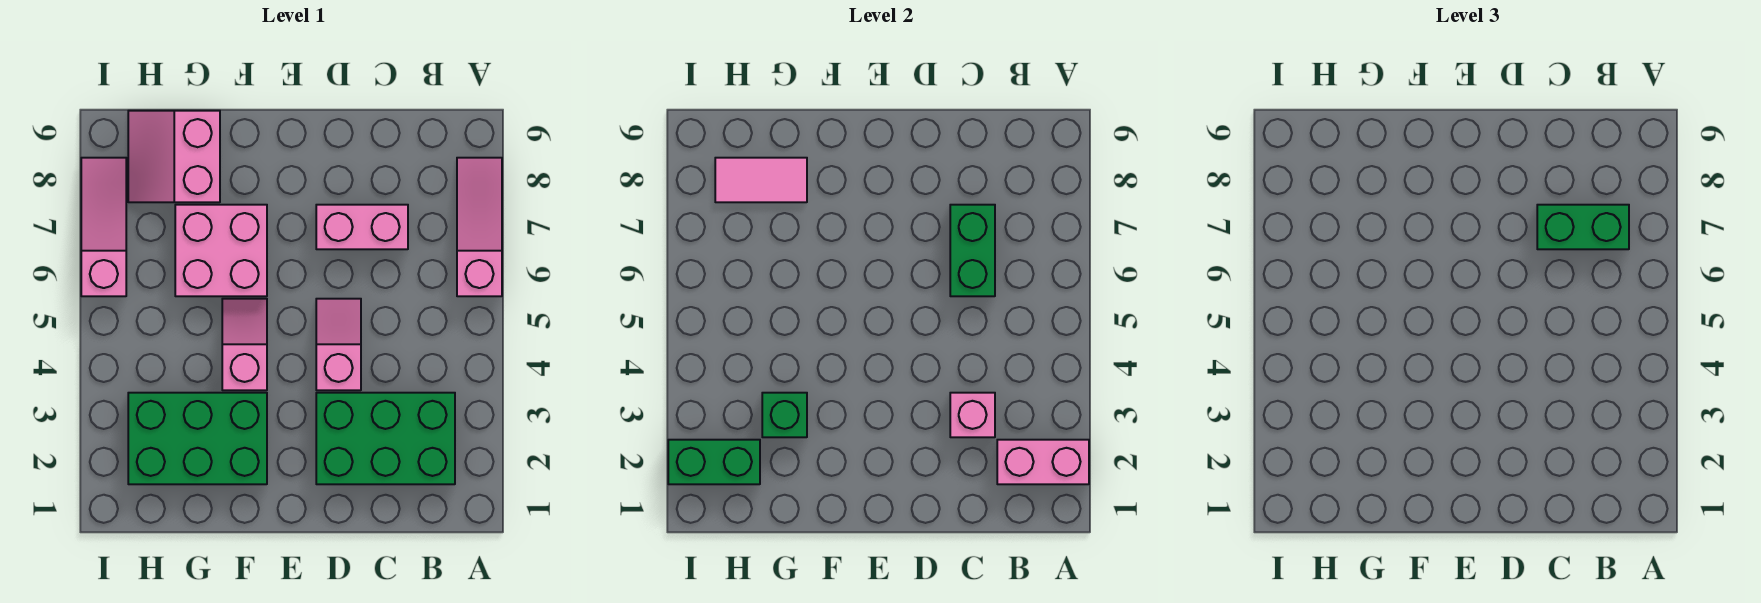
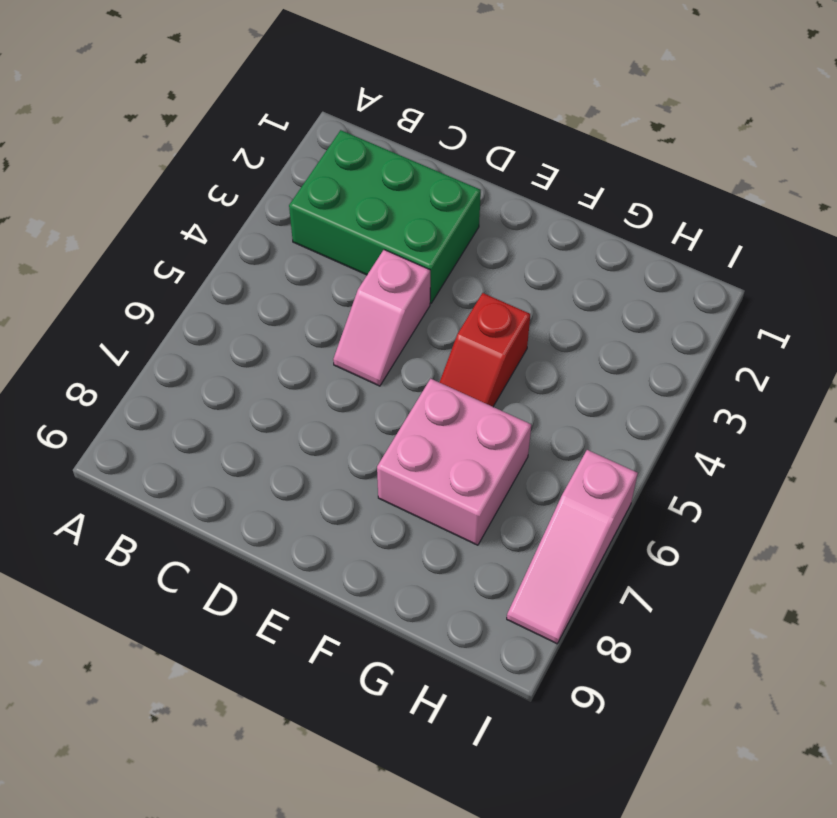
red slope F4:F5 level 1 top 4 -> pink slope F4:F5 level 1 top 4
none -> pink slope A6:A8 level 1 top 6
none -> pink brick C7:D7 level 1
none -> green brick F2:H3 level 1

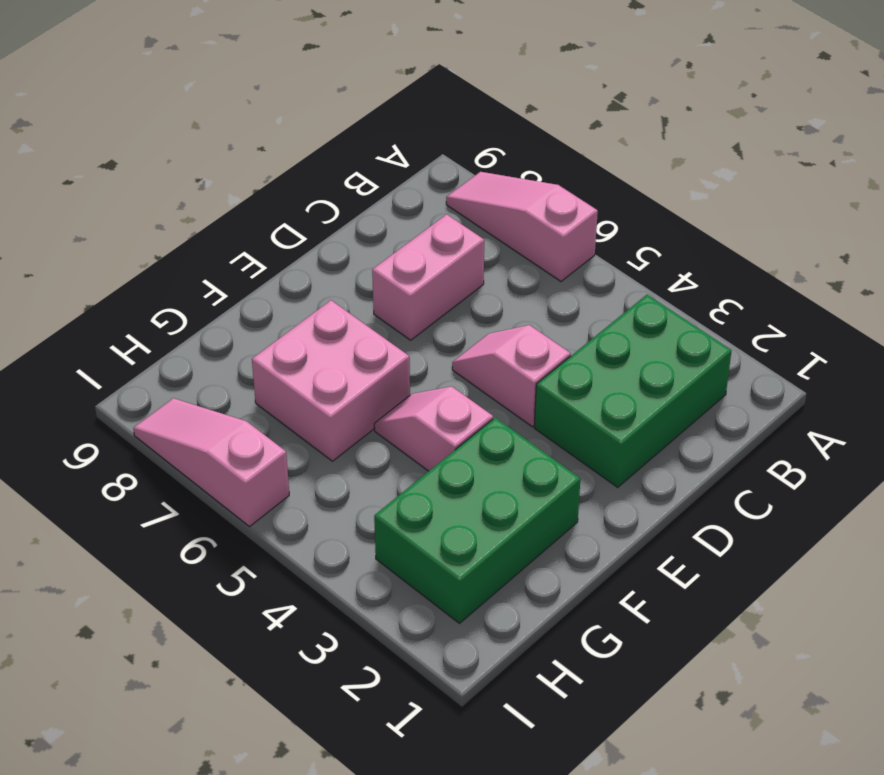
none -> pink slope G8:H9 level 1 top G
none -> pink brick A2:B2 level 2
none -> pink brick C3 level 2

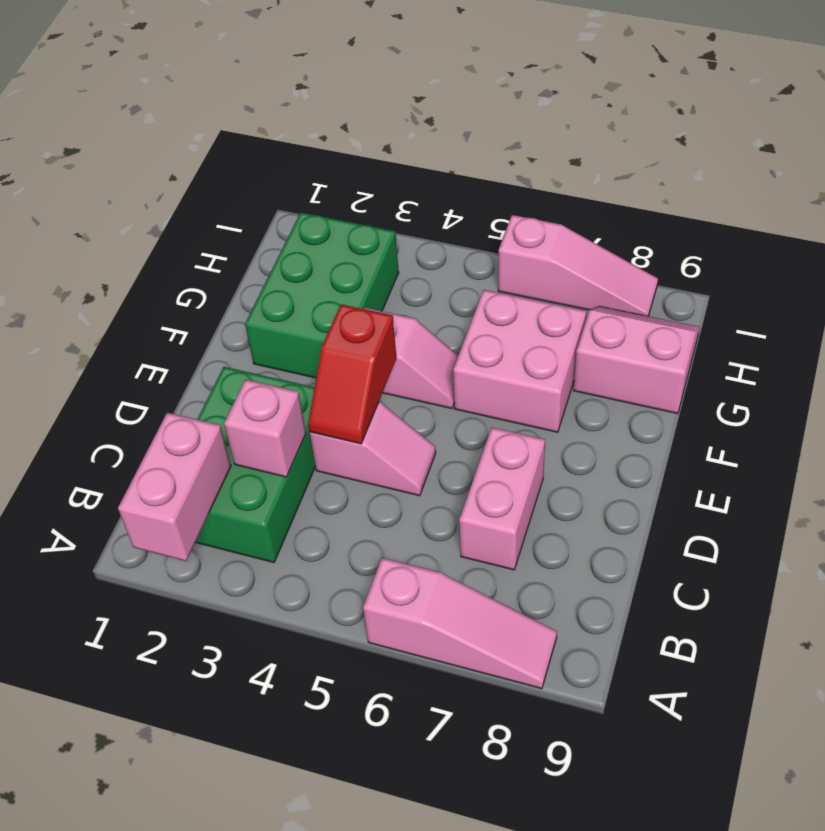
red slope D4:E4 level 2 top E -> none
none -> green brick C6:C7 level 2
none -> green brick G3 level 2
none -> pink tile G8:H8 level 2

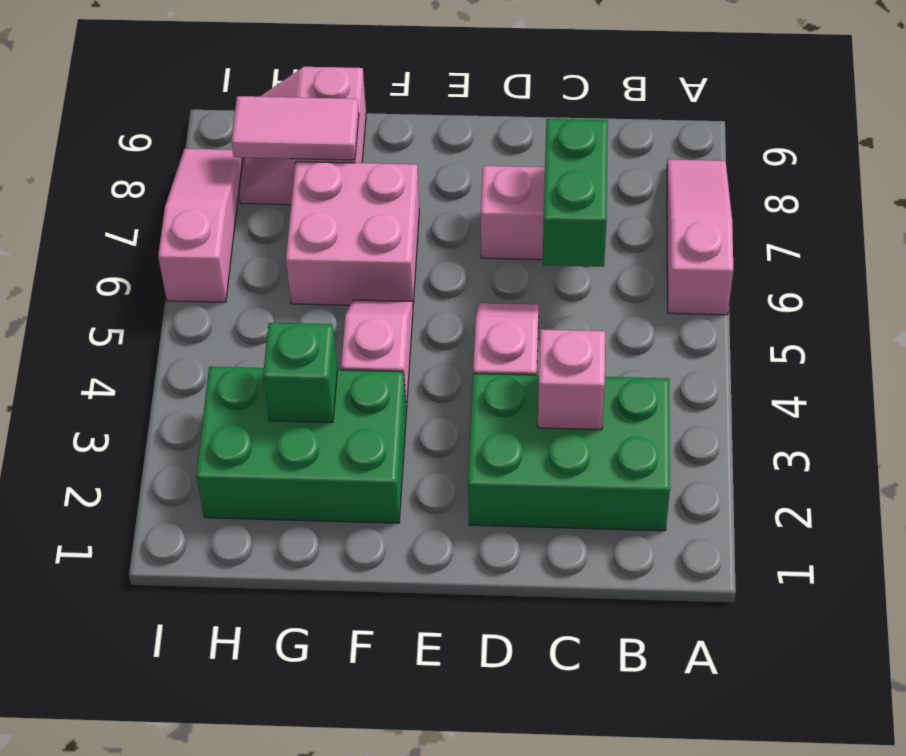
none -> pink brick A2:B2 level 2
none -> green brick H2:I2 level 2
none -> green brick B7:C7 level 3

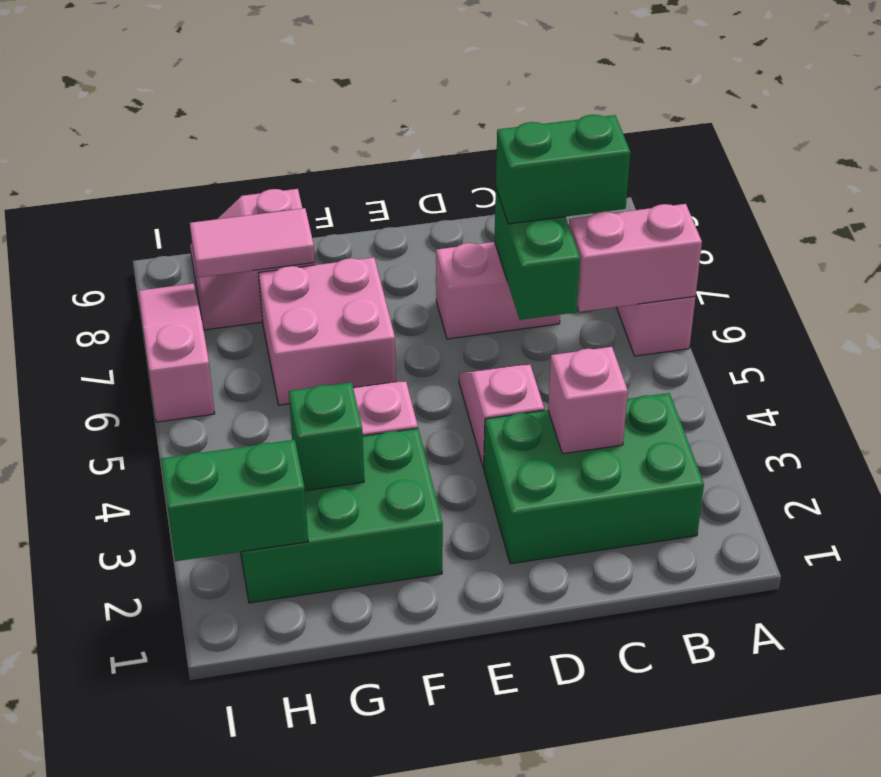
pink brick A6:B6 level 2 -> pink brick A2:B2 level 2

